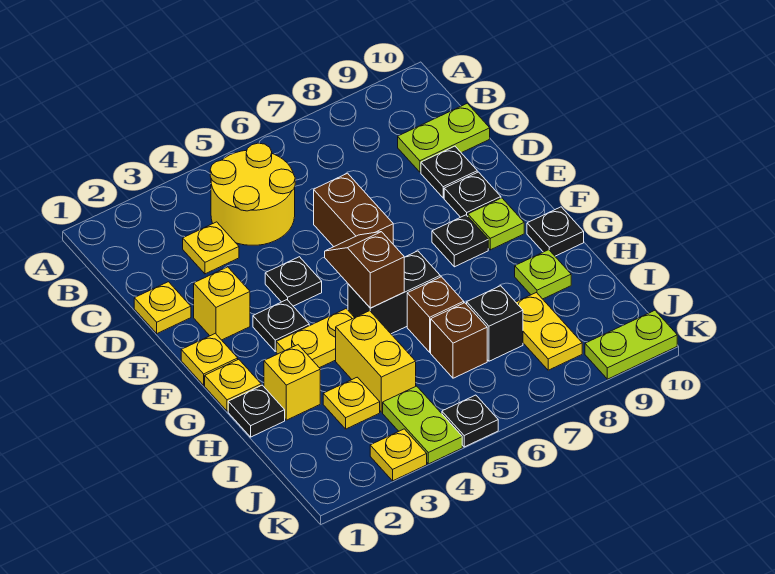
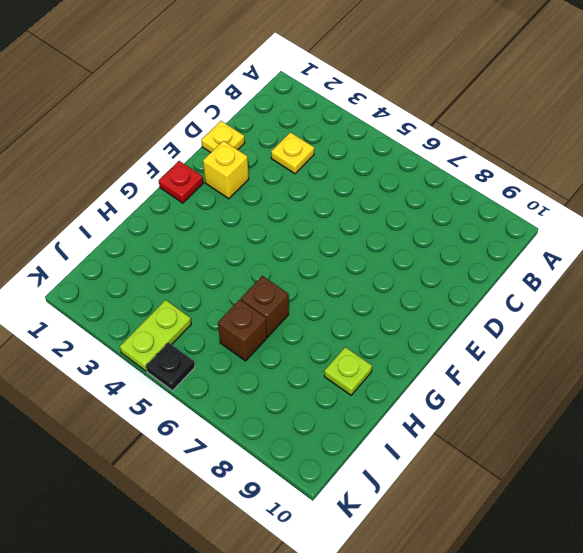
red plate F1 level 1 -> yellow plate F1 level 1
none -> yellow round brick B4:C5 level 1
none -> lime plate C9:C10 level 1
none -> brown brick D6:E6 level 1
none -> black plate D9 level 1

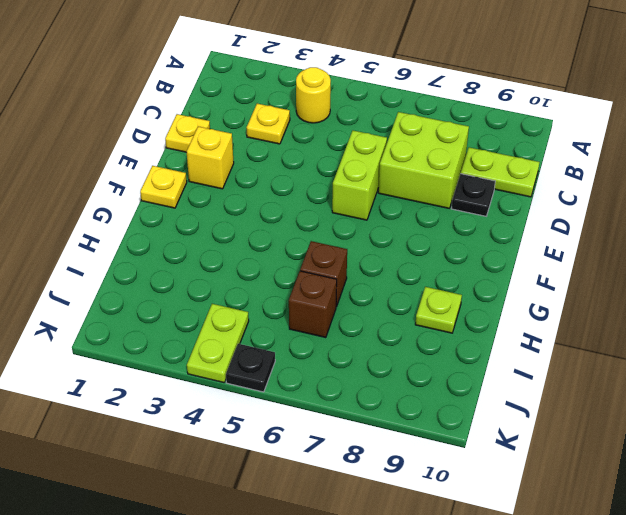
yellow round brick B4 level 1 -> yellow round brick B4:C5 level 1
lime brick C7:D8 level 1 -> none
lime brick D6:E6 level 1 -> brown brick D6:E6 level 1
none -> black plate E4 level 1
none -> black plate E9 level 1
none -> black plate F3 level 1
none -> black plate F8 level 1

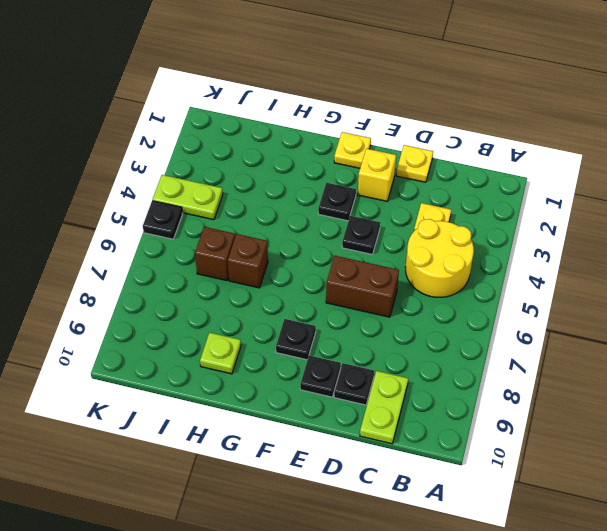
none -> lime plate F9 level 1
none -> yellow plate G1 level 1
none -> yellow plate G3:G4 level 1
none -> black brick G5:G6 level 1

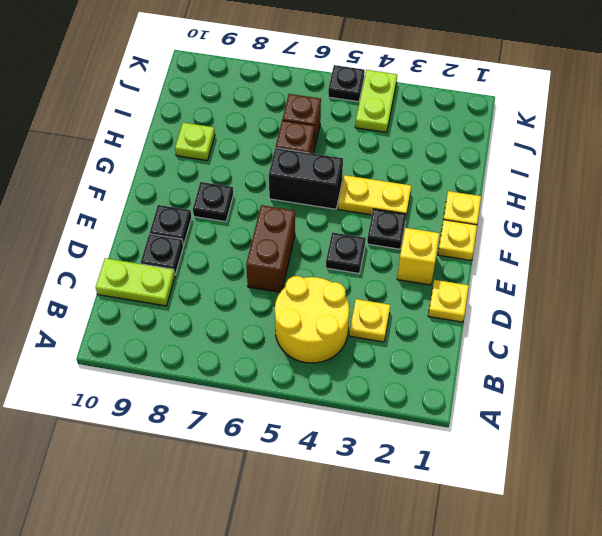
none -> lime plate F9 level 1
none -> black plate G10 level 1
none -> black plate H1 level 1
none -> yellow brick H2 level 1

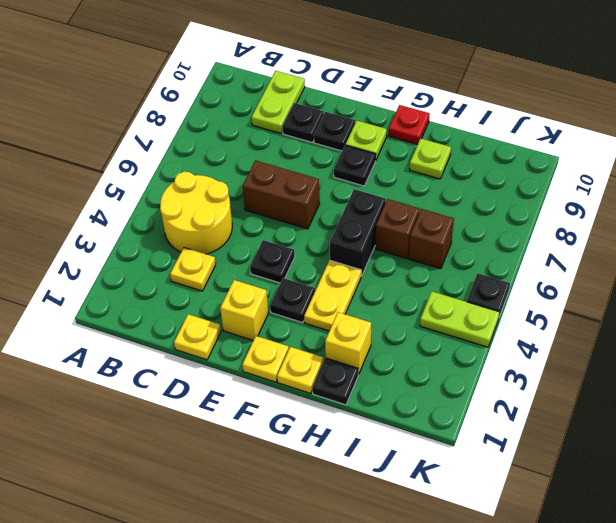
red plate G10 level 1 -> black plate G10 level 1
none -> yellow brick H4:I4 level 1
none -> yellow plate I3 level 1
none -> black brick I7 level 1
none -> yellow plate I8:J8 level 1

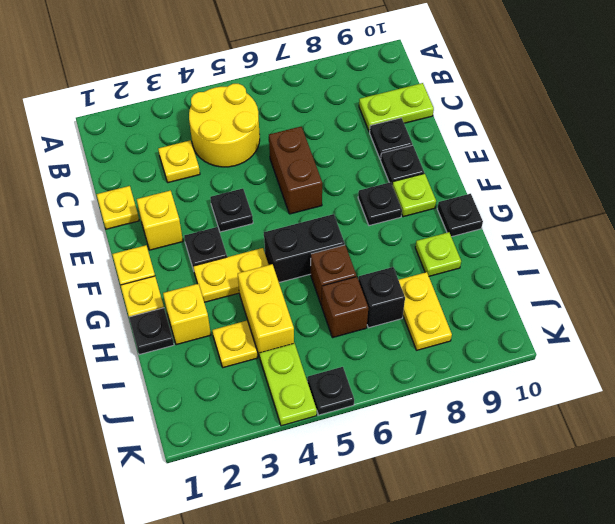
none -> yellow plate K3 level 1
none -> lime plate K9:K10 level 1
none -> brown slope F5:G5 level 2 top G

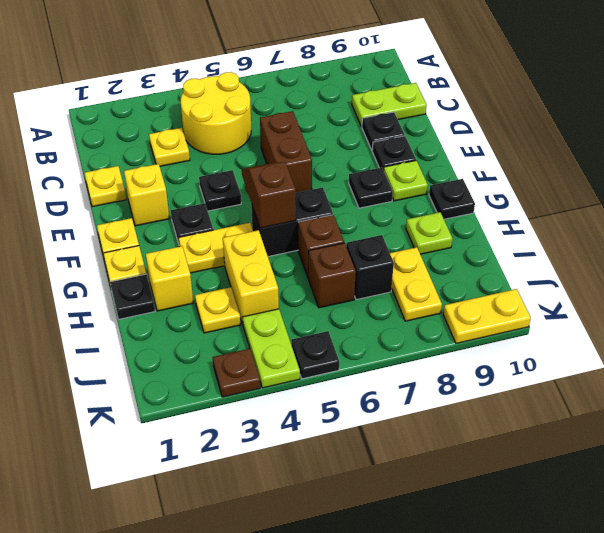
brown plate K3 level 1 -> yellow plate K3 level 1
yellow plate K9:K10 level 1 -> lime plate K9:K10 level 1

